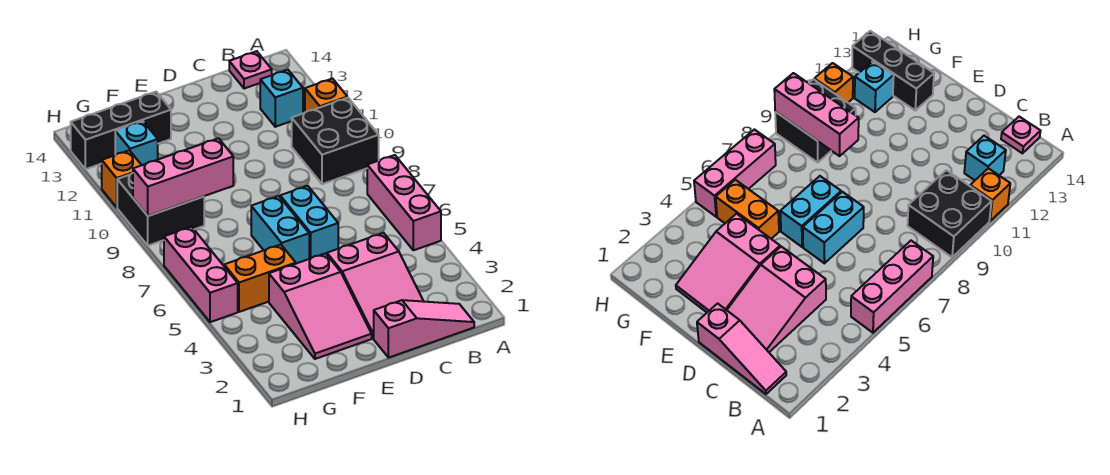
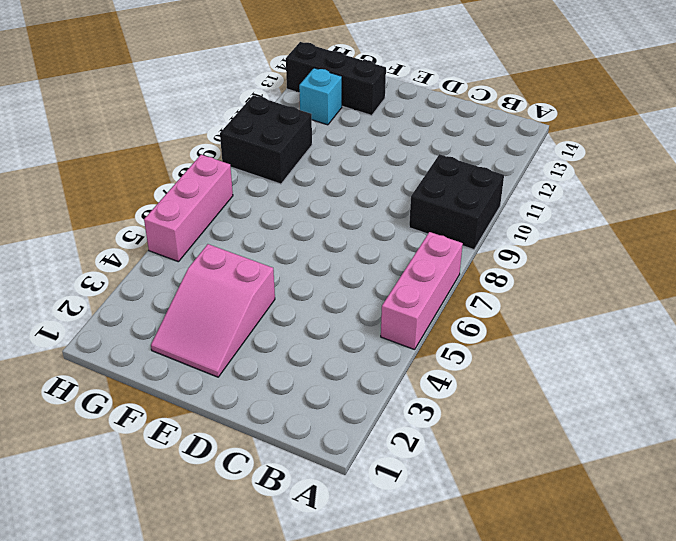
none -> orange brick A11 level 1
none -> pink slope B1:D1 level 1 top D
none -> cyan brick B12 level 1

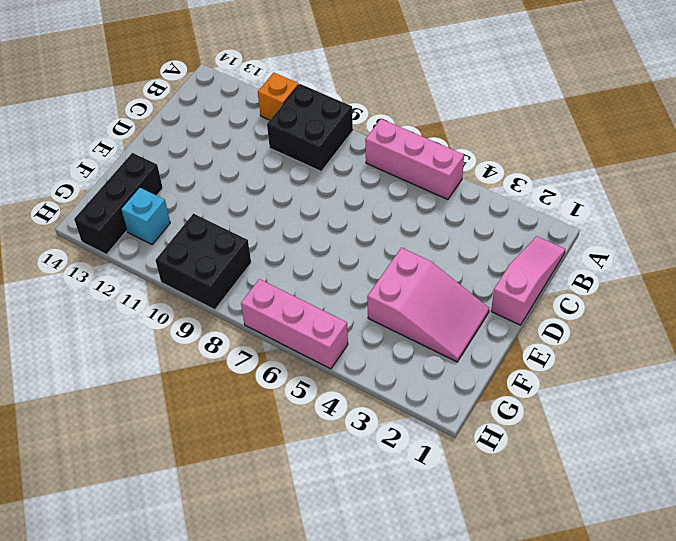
none -> cyan brick B12 level 1
none -> pink plate B14 level 1
none -> pink slope C2:D4 level 1 top 4

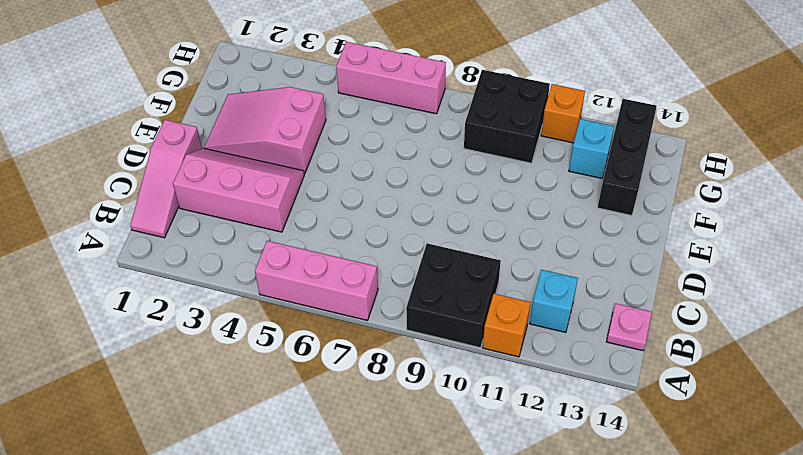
pink slope C2:D4 level 1 top C -> pink slope C2:D4 level 1 top 4
none -> cyan brick D6:D7 level 1
none -> cyan brick E6:E7 level 1
none -> orange brick F5:G5 level 1

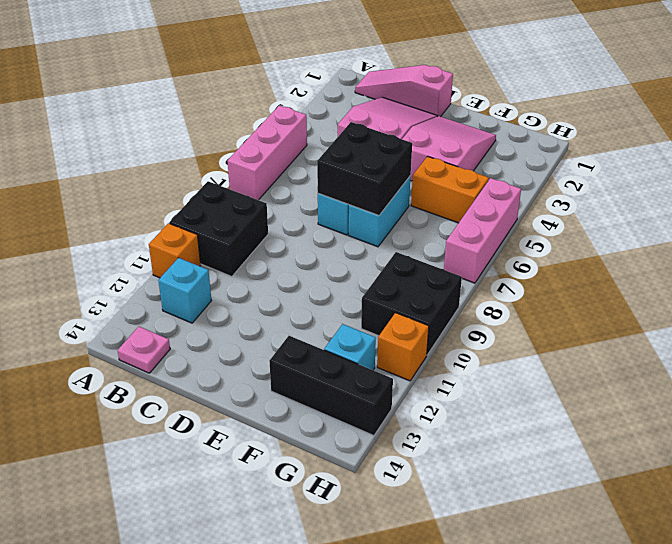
black brick D6:E7 level 2 -> none
none -> pink brick F9:H9 level 2

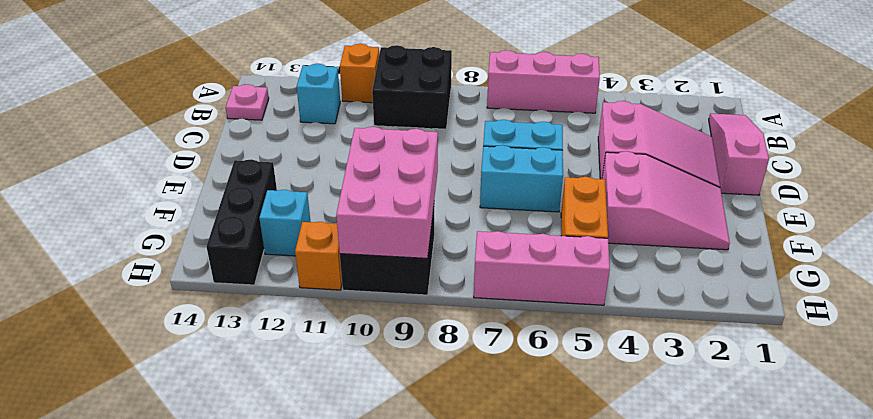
pink brick F9:H10 level 2 -> pink brick F9:H9 level 2

